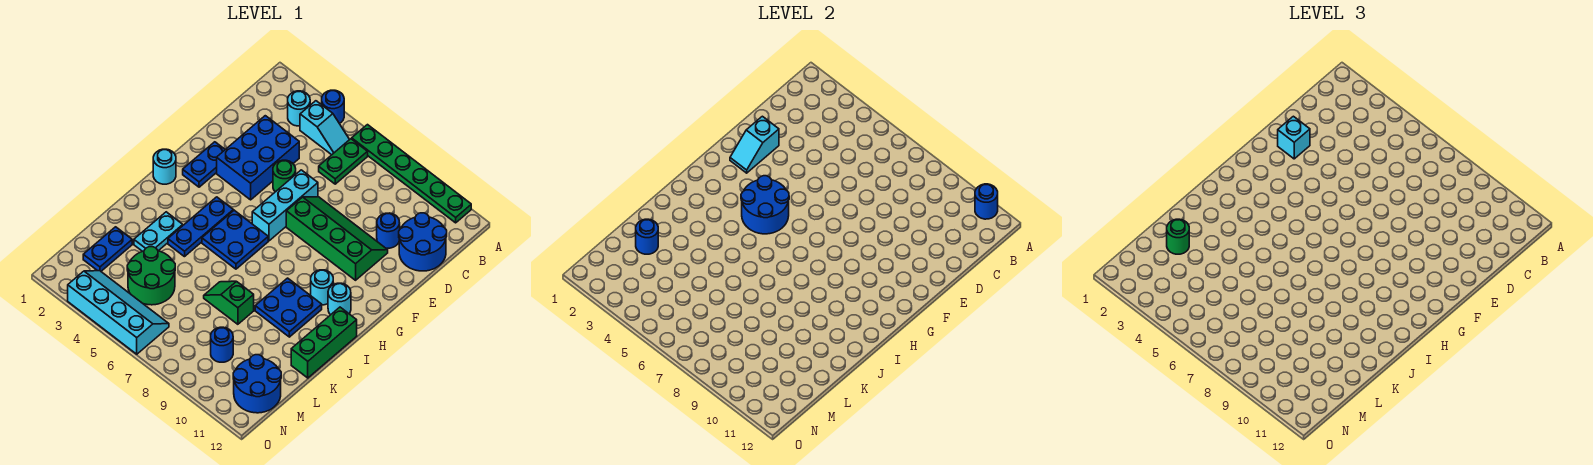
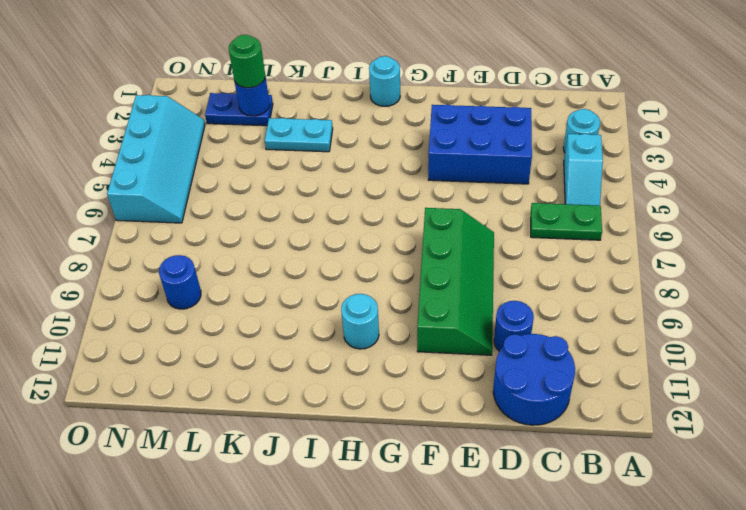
none -> blue round brick A4 level 1
none -> green plate A6:A11 level 1
none -> green round brick E5 level 1
none -> cyan brick E6:G6 level 1

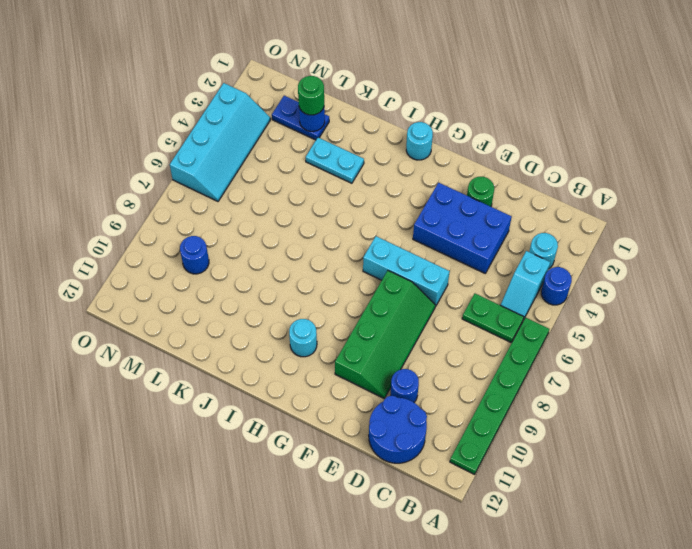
green round brick E2 level 1 -> green round brick E5 level 1
none -> blue plate F2:G2 level 1
none -> blue plate H4:J4 level 1
none -> blue plate H5:I6 level 1
none -> cyan round brick H11 level 1

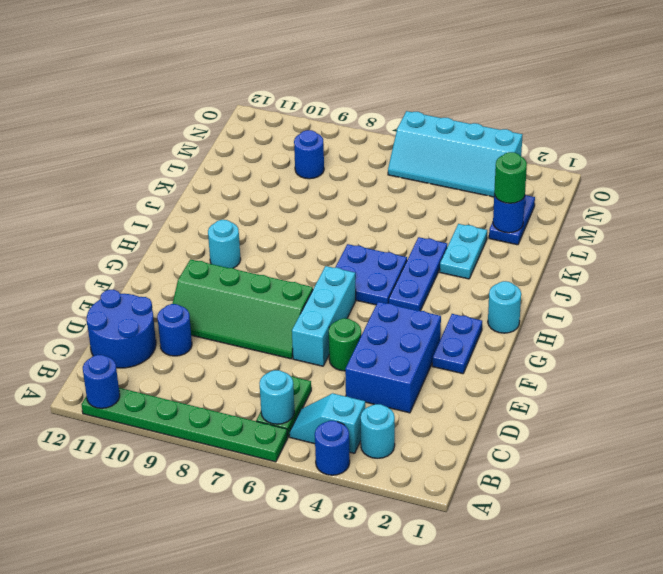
cyan round brick B6 level 2 -> cyan round brick H11 level 1
none -> blue plate I9:J10 level 1
none -> green brick I12:K12 level 1
none -> green slope K7:K8 level 1 top 8
none -> green round brick L4:M5 level 1

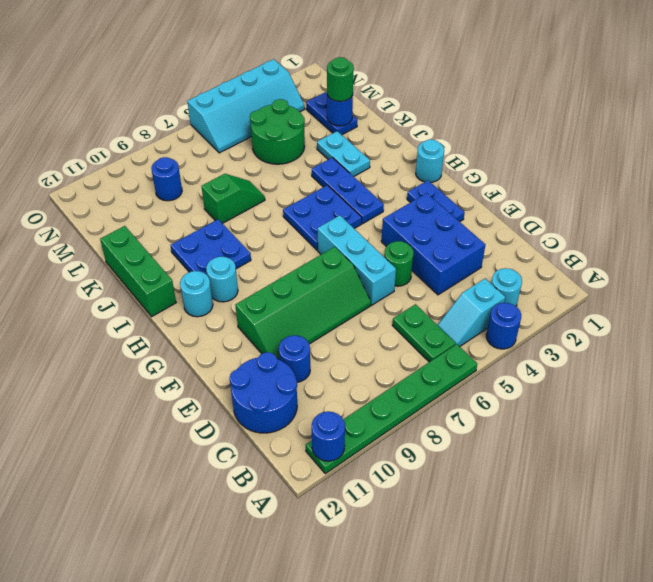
none -> blue round brick M11:N12 level 1
none -> cyan slope E2:F2 level 2 top E
none -> blue round brick G4:H5 level 2
none -> cyan brick E2 level 3

